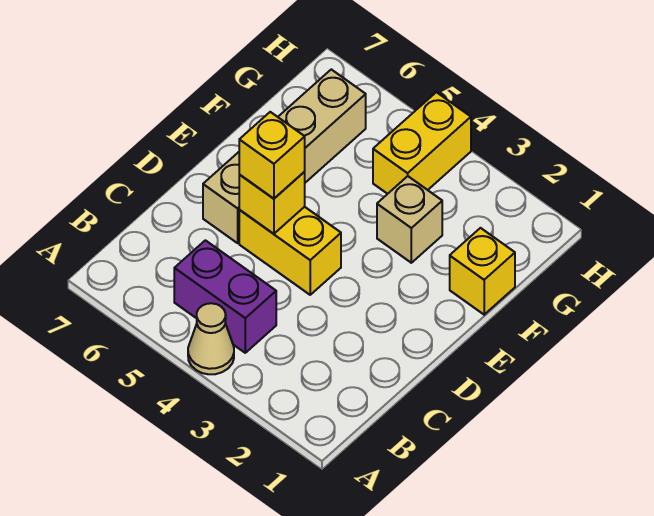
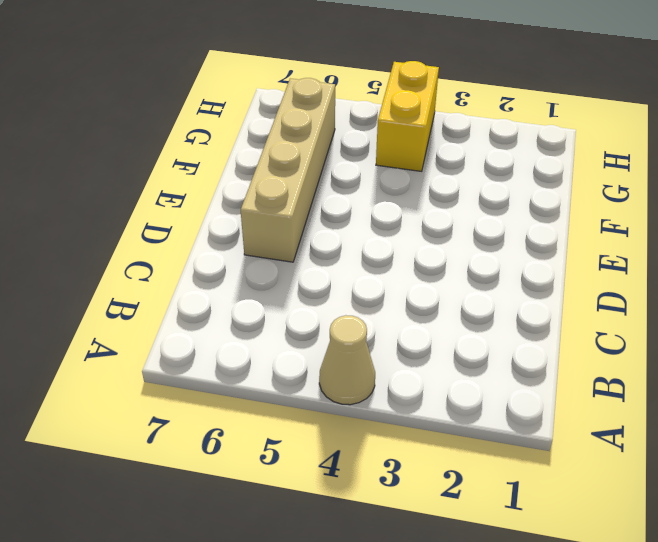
none -> purple brick B4:B5 level 1
none -> yellow brick D4:D5 level 1

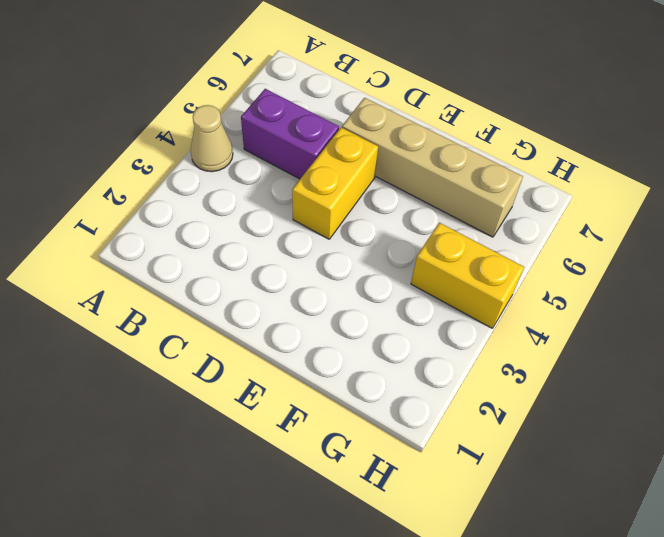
purple brick B5:C5 level 1 -> purple brick B4:B5 level 1
none -> yellow brick F1 level 1
none -> tan brick F3 level 1

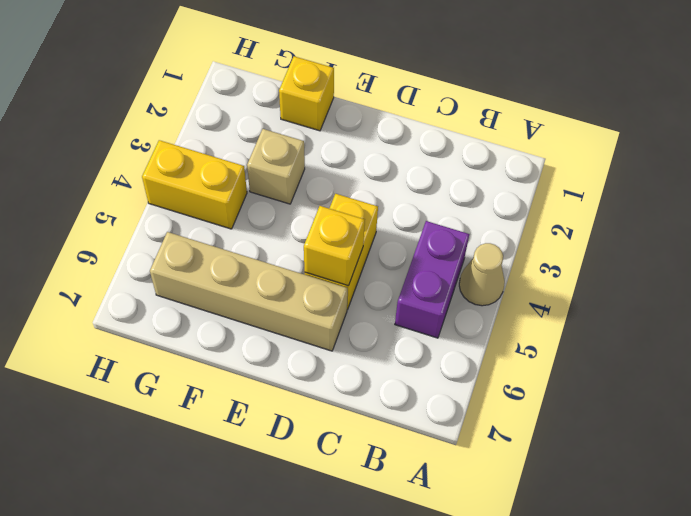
none -> yellow brick D5 level 3

